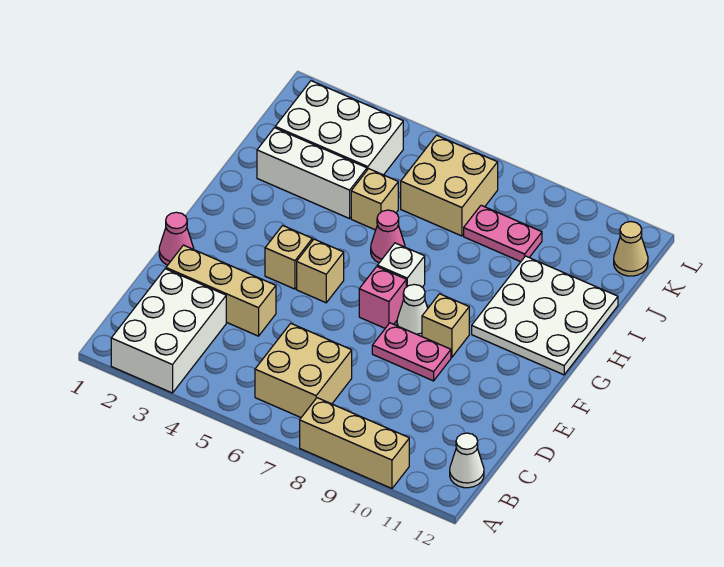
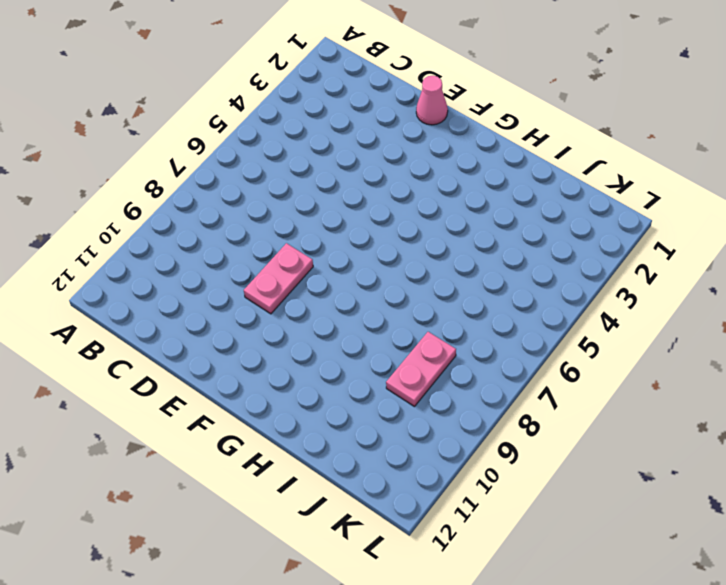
none -> white brick A2:C3 level 1
none -> tan brick A8:A10 level 1
none -> tan brick B6:C7 level 1

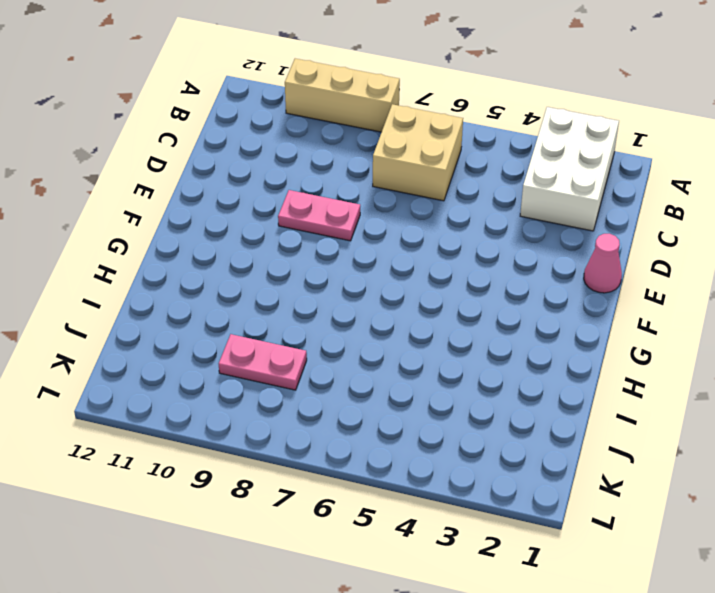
none -> white cone B12 level 1
none -> tan brick D2:D4 level 1
none -> tan brick F4 level 1

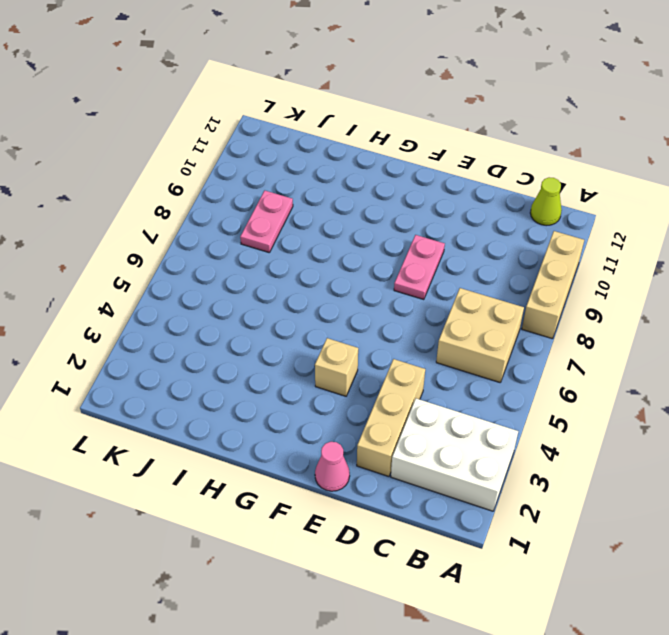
lime cone B12 level 1 -> white cone B12 level 1
none -> tan brick F5 level 1
none -> pink brick F7 level 1
none -> white cone F8 level 1

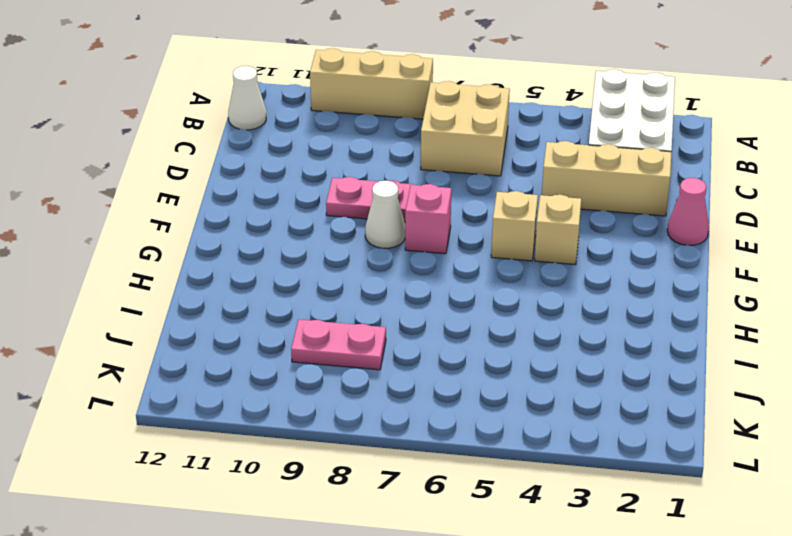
none -> tan brick F9 level 1
none -> white brick G7 level 1
none -> white plate G10:I12 level 1

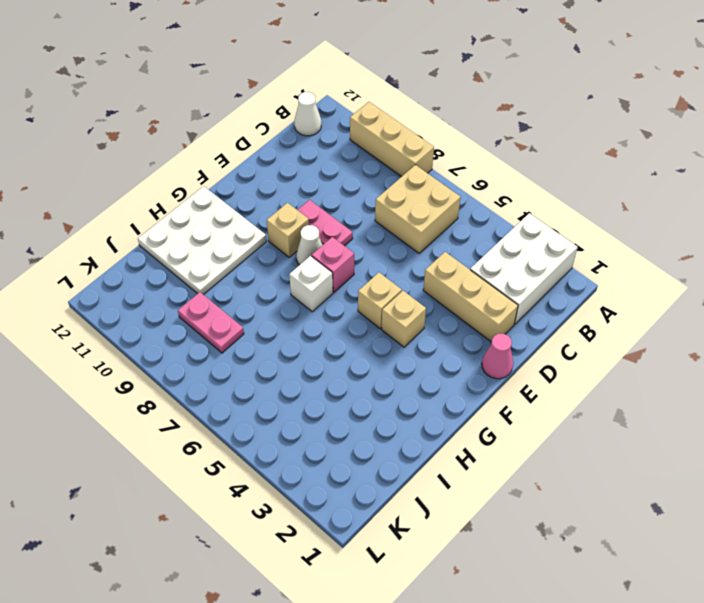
none -> pink cone H6 level 1
none -> white brick I2:I4 level 1
none -> tan brick I5 level 1

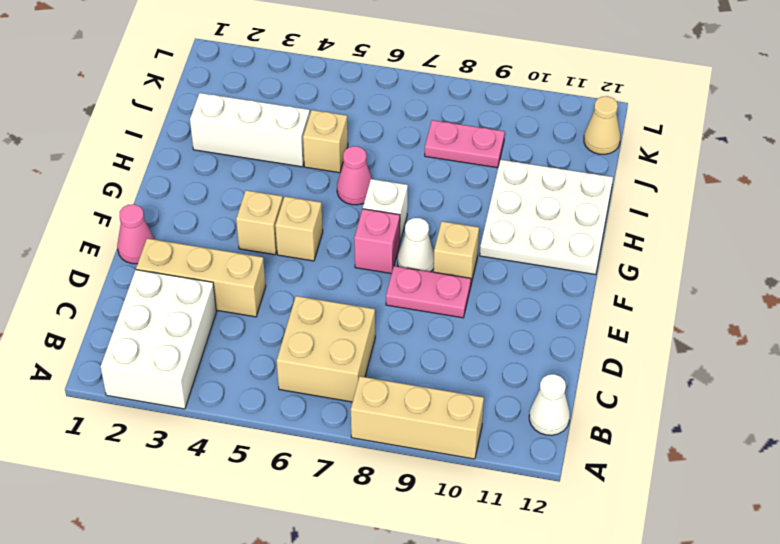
none -> white brick J2:K4 level 1
none -> tan brick J6:K7 level 1

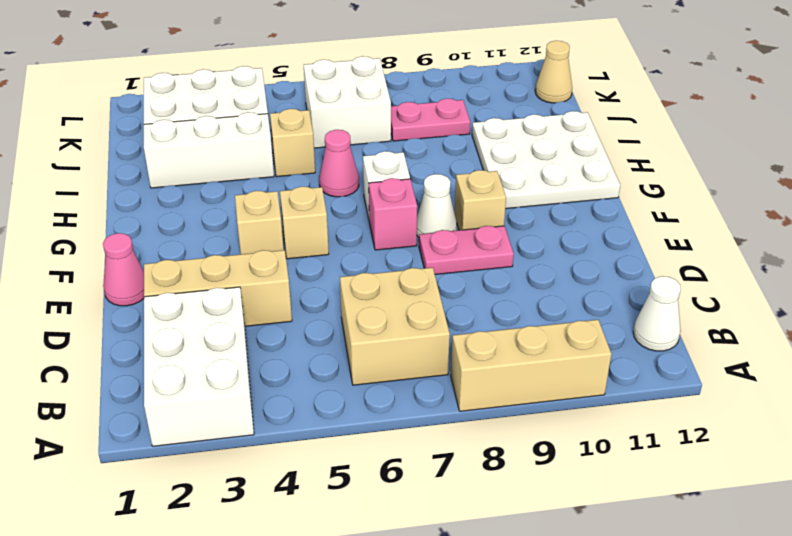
white brick J6:K7 level 1 -> tan brick J6:K7 level 1

